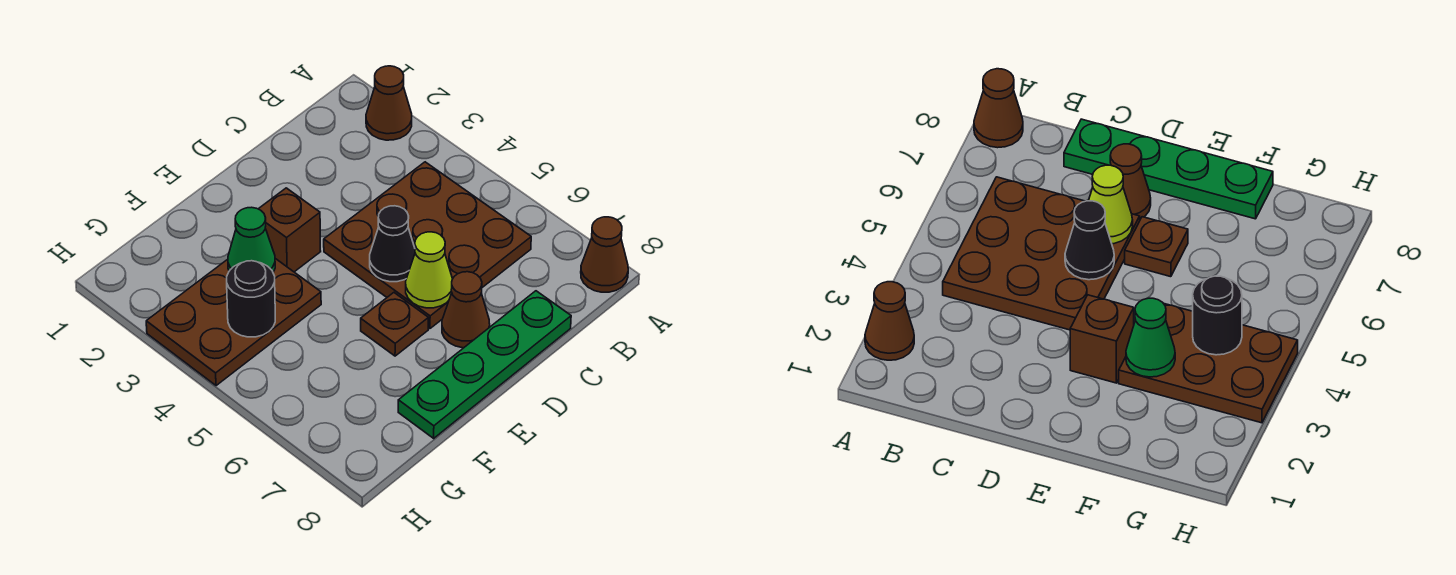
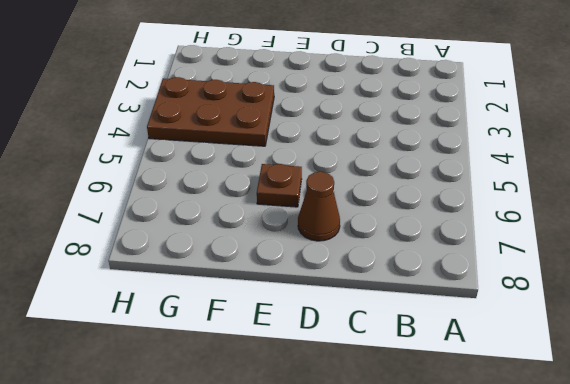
none -> brown cone A2 level 1
none -> brown cone A8 level 1
none -> brown plate B4:D6 level 1

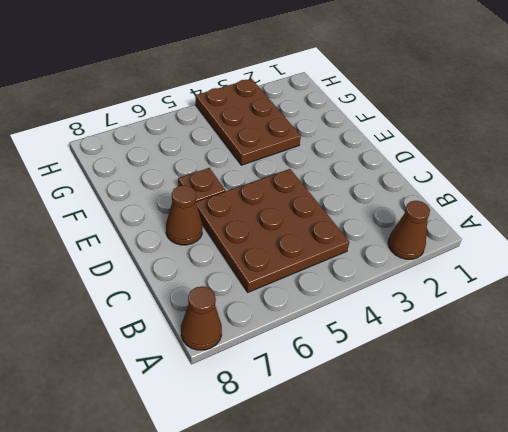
none -> green plate C8:F8 level 1
none -> brown brick E3 level 1
none -> black cone D5 level 2

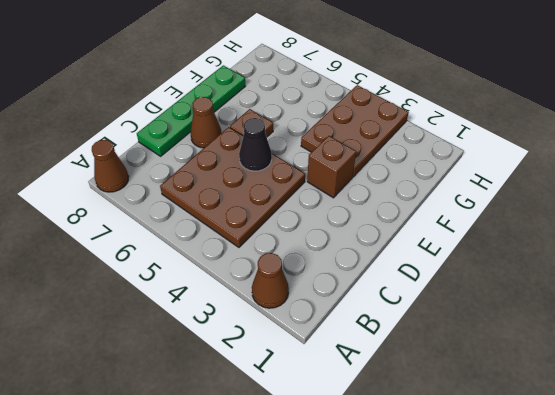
none -> lime cone D6 level 2
none -> green cone F3 level 2
none -> black round brick G4 level 2

